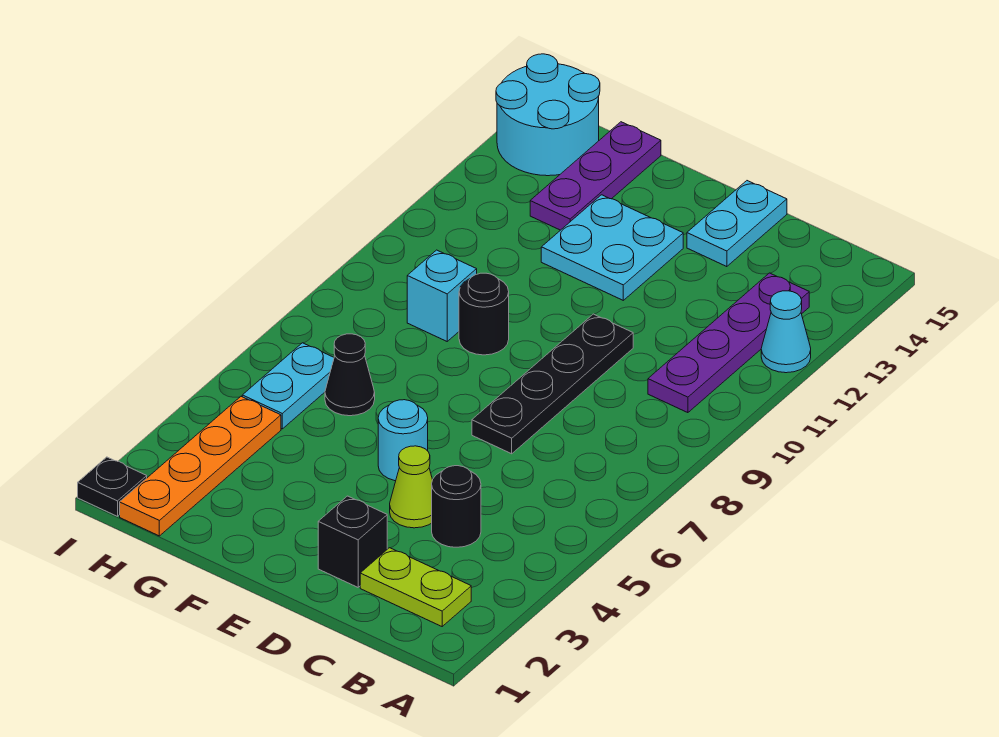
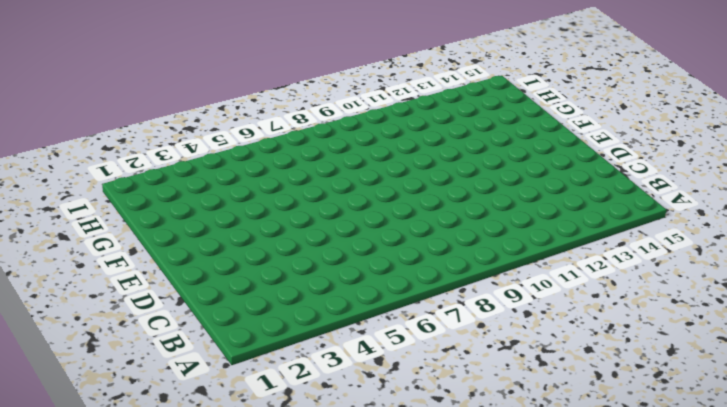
none -> cyan cone A12 level 1
none -> lime plate B2:C2 level 1
none -> purple plate B10:B13 level 1

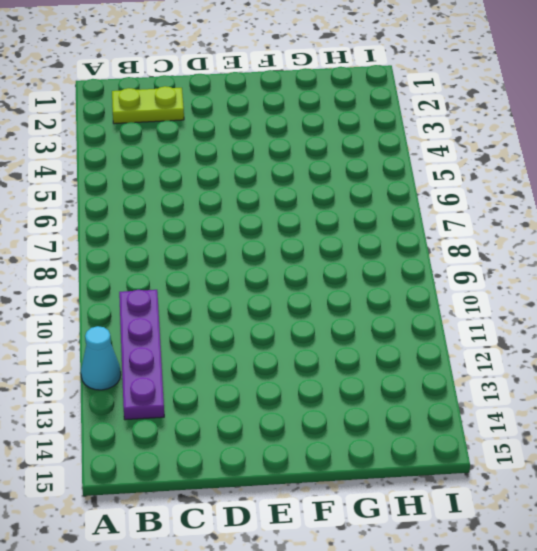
none -> black round brick C4 level 1
none -> black brick D2 level 1
none -> lime cone D4 level 1

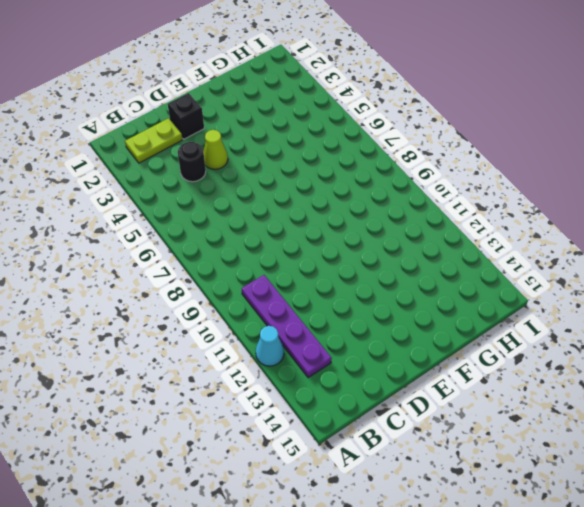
none -> black plate D7:D10 level 1
none -> cyan plate D14:D15 level 1
none -> cyan round brick E5 level 1

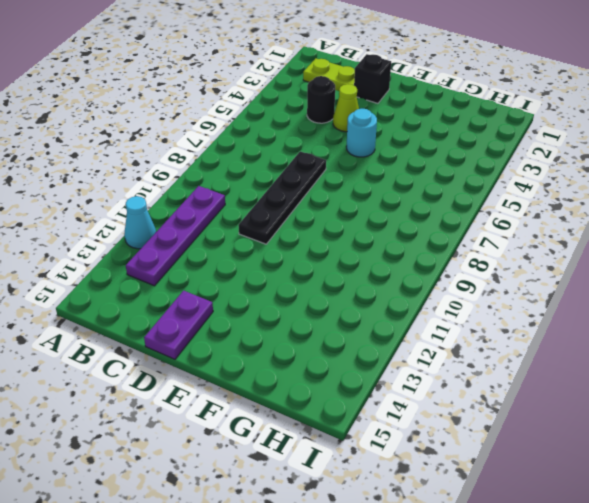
purple plate D14:D15 level 1 -> cyan plate D14:D15 level 1
none -> cyan plate E12:F13 level 1
none -> black round brick F9 level 1
none -> black cone G6 level 1

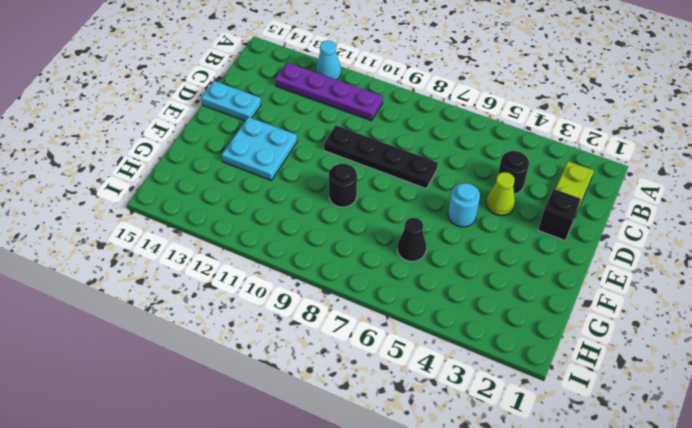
none -> cyan brick G9 level 1
none -> purple plate G13:G15 level 1
none -> orange plate H1:H4 level 1

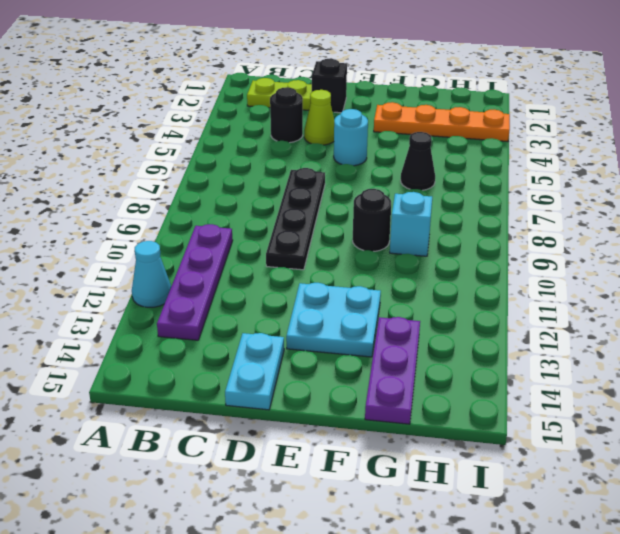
orange plate F3:I3 level 1 -> orange plate H1:H4 level 1
none -> cyan plate H5:H6 level 1
none -> cyan round brick H14:I15 level 1
none -> black plate I1 level 1

